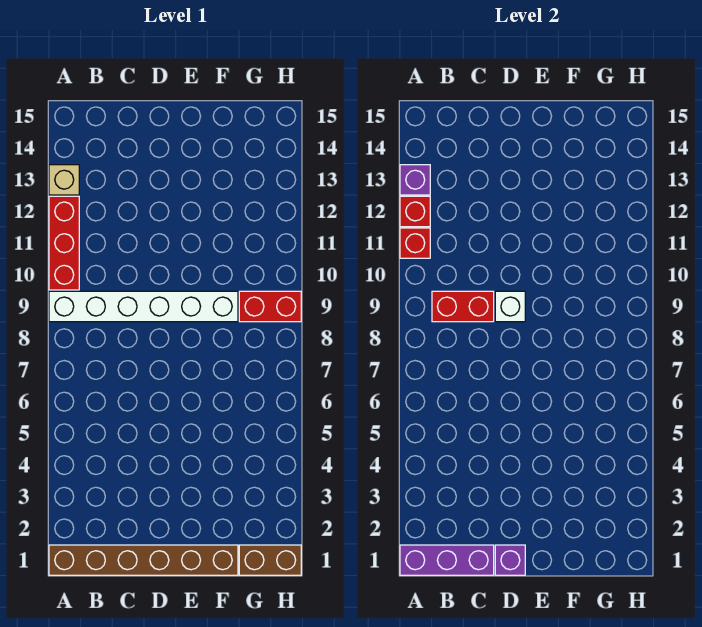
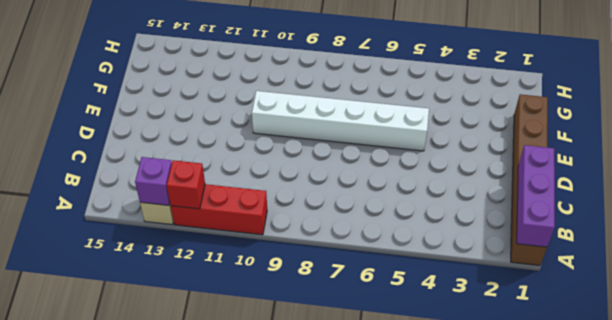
white brick E5:E10 level 1 -> white brick A9:F9 level 1
none -> brown brick G1:H1 level 1
none -> red brick G9:H9 level 1
none -> red brick A11 level 2

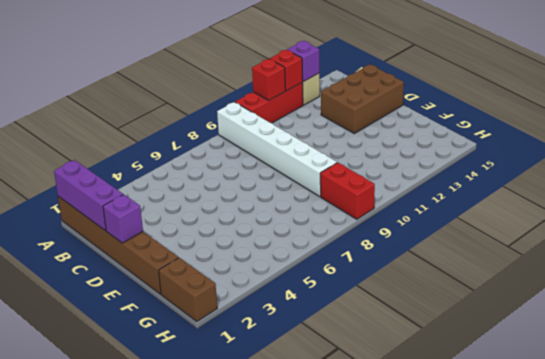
brown brick C13:D15 level 1 -> none
none -> red brick B9:C9 level 2
none -> white brick D9 level 2

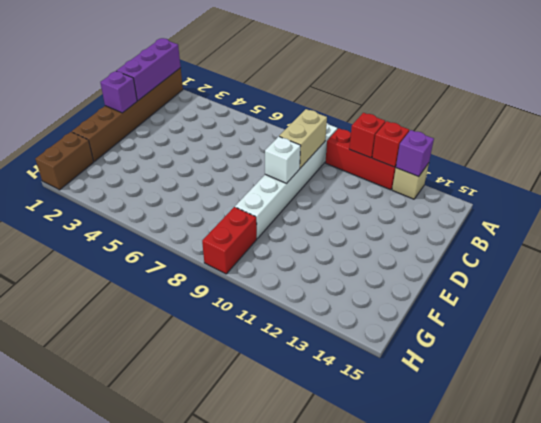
tan brick B9:C9 level 2 -> red brick B9:C9 level 2

